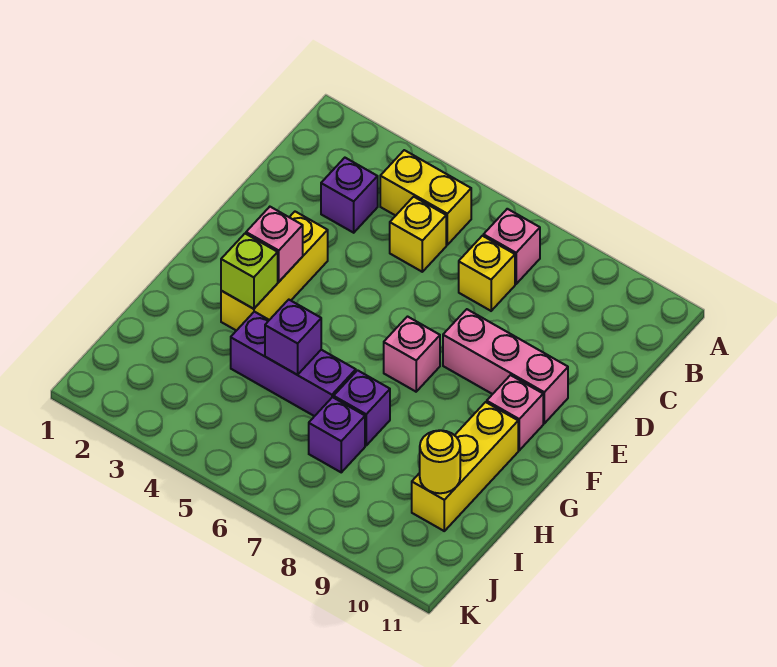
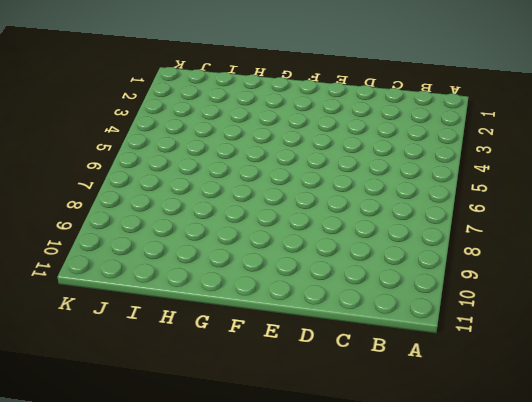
none -> yellow brick B4:B5 level 1
none -> pink brick B7 level 1
none -> purple brick C3 level 1

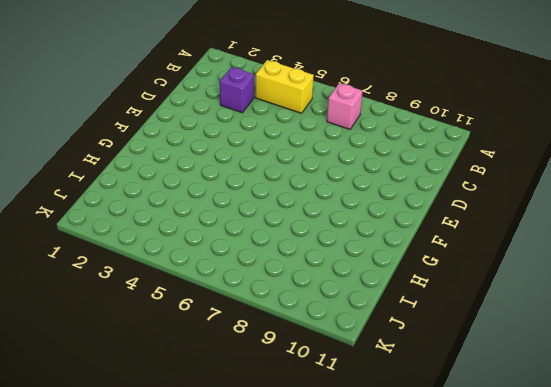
none -> yellow brick C5 level 1
none -> yellow brick C7 level 1
none -> yellow brick E3:G3 level 1

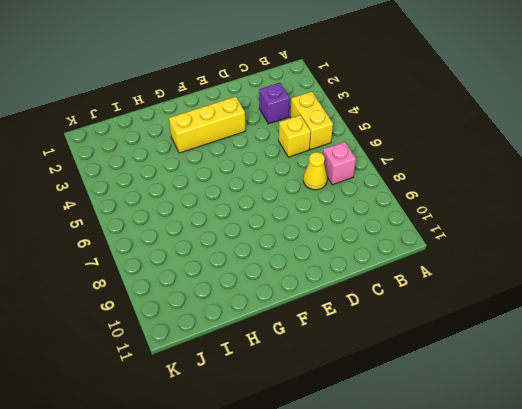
yellow cone C7 level 1 -> yellow brick C7 level 1
none -> pink brick E8:E10 level 1
none -> pink brick F7 level 1
none -> pink brick F10 level 1

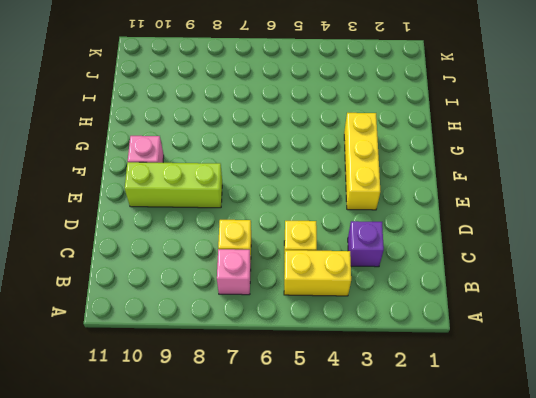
lime brick E8:E10 level 1 -> pink brick E8:E10 level 1
none -> pink brick F7 level 1
none -> yellow brick G10:I10 level 1
none -> purple brick H4:H6 level 1

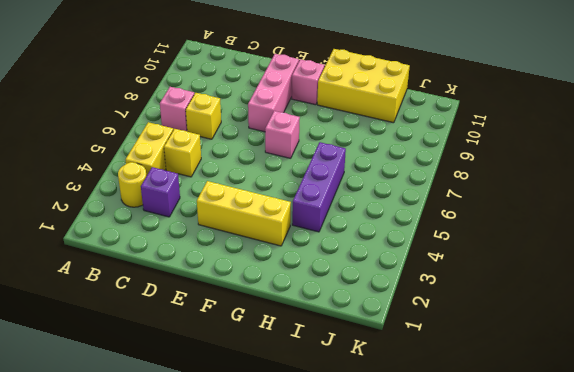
yellow round brick B3 level 1 -> yellow round brick I10 level 2
yellow brick G10:I11 level 1 -> yellow brick G10:I10 level 1
none -> purple brick H7 level 1
none -> purple brick I7 level 1
none -> pink brick F3 level 2

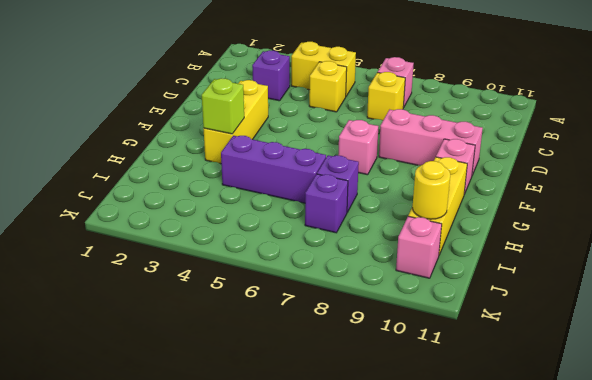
pink brick J10 level 1 -> pink brick F3 level 2
none -> purple brick H5 level 2

